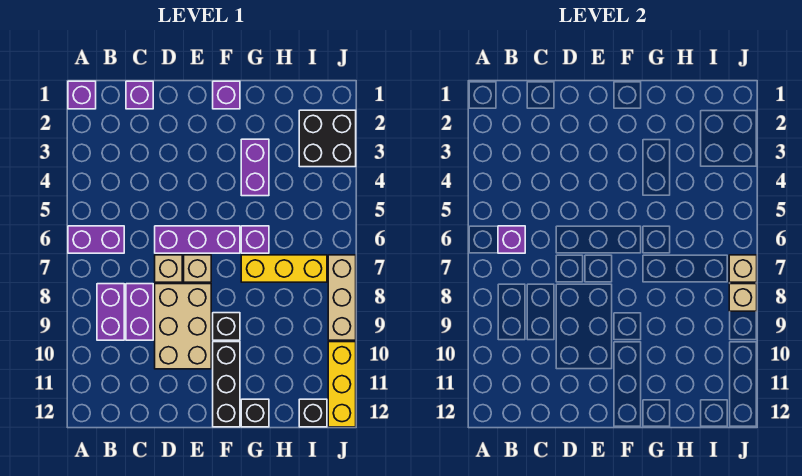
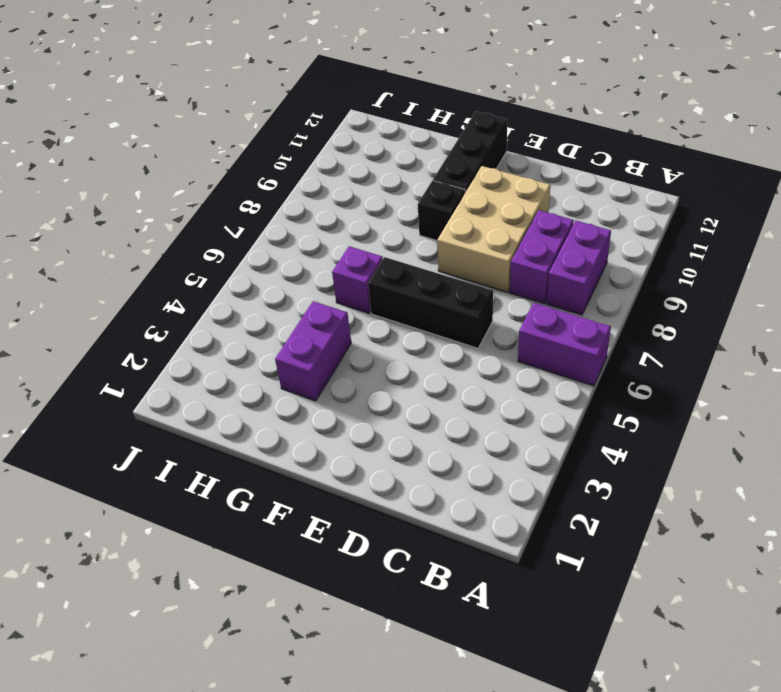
black brick D6:F6 level 1 -> purple brick D6:F6 level 1
none -> purple brick A1 level 1
none -> purple brick C1 level 1
none -> tan brick D7 level 1

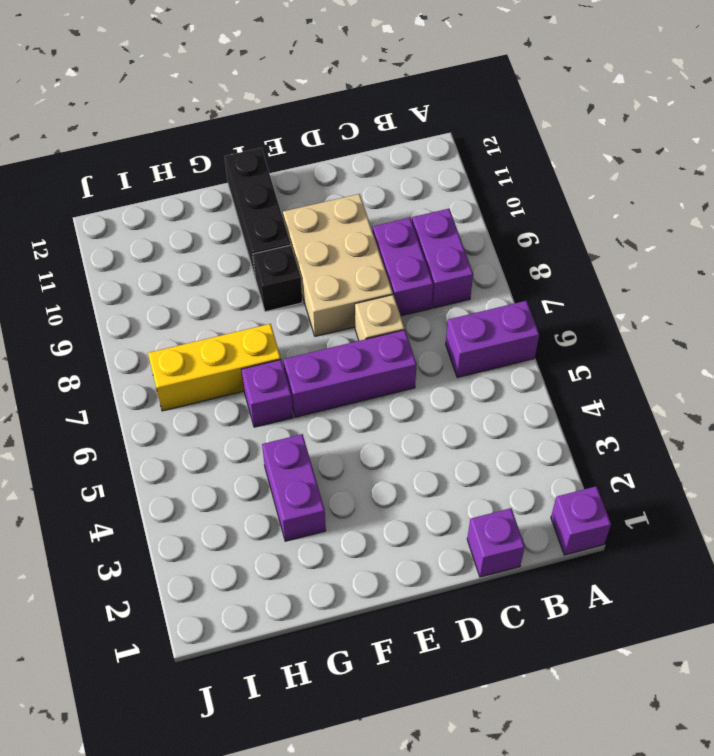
none -> tan brick E7 level 1
none -> purple brick F1 level 1
none -> black brick G12 level 1

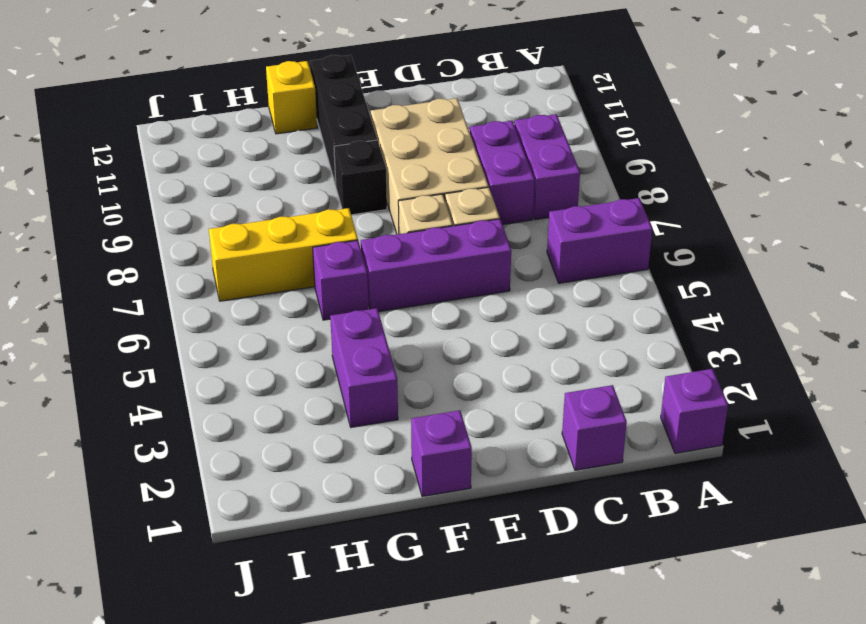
yellow brick G12 level 1 -> black brick G12 level 1
none -> black brick I2:J3 level 1
none -> black brick I12 level 1
none -> tan brick J7:J9 level 1

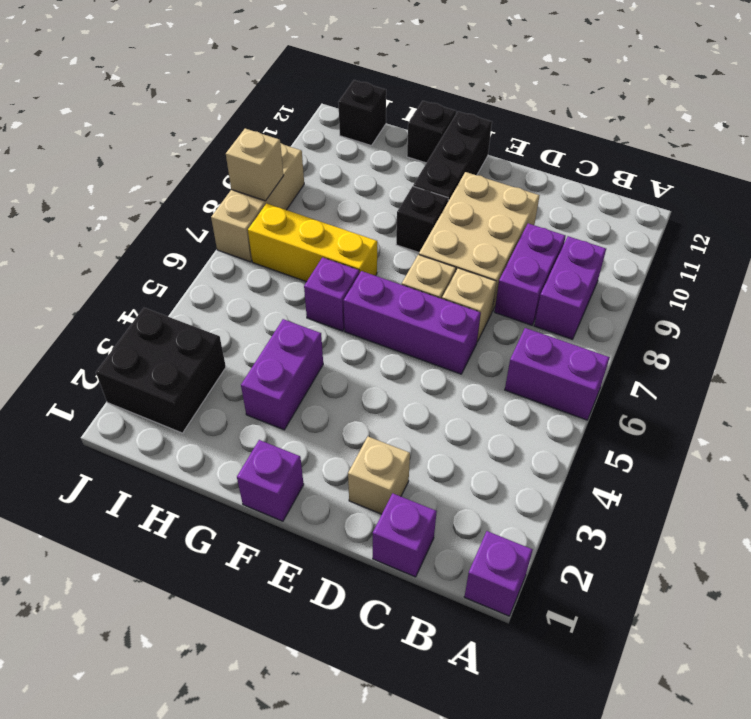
tan brick D2 level 1 -> tan brick J7 level 2
none -> yellow brick J10:J12 level 1
none -> purple brick B6 level 2

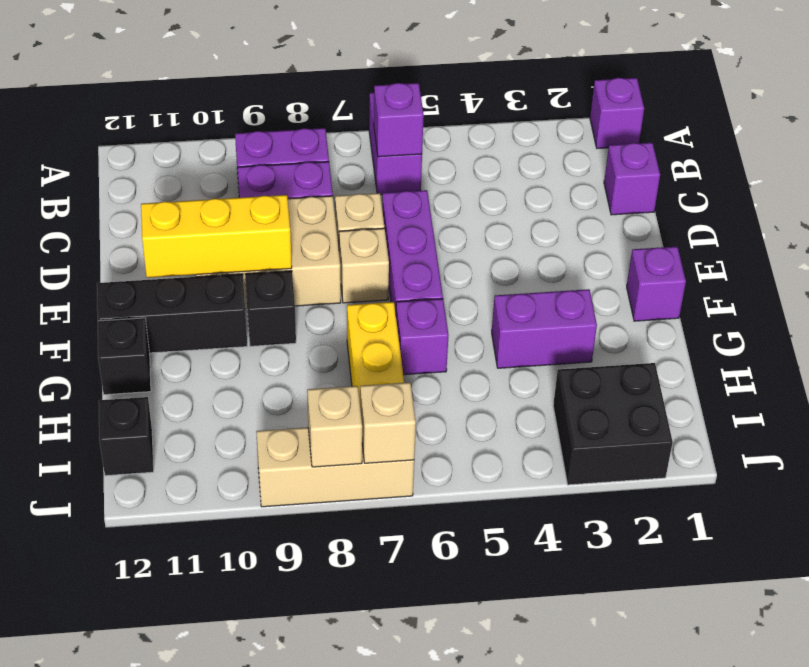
yellow brick E9:E11 level 2 -> yellow brick J10:J12 level 1

